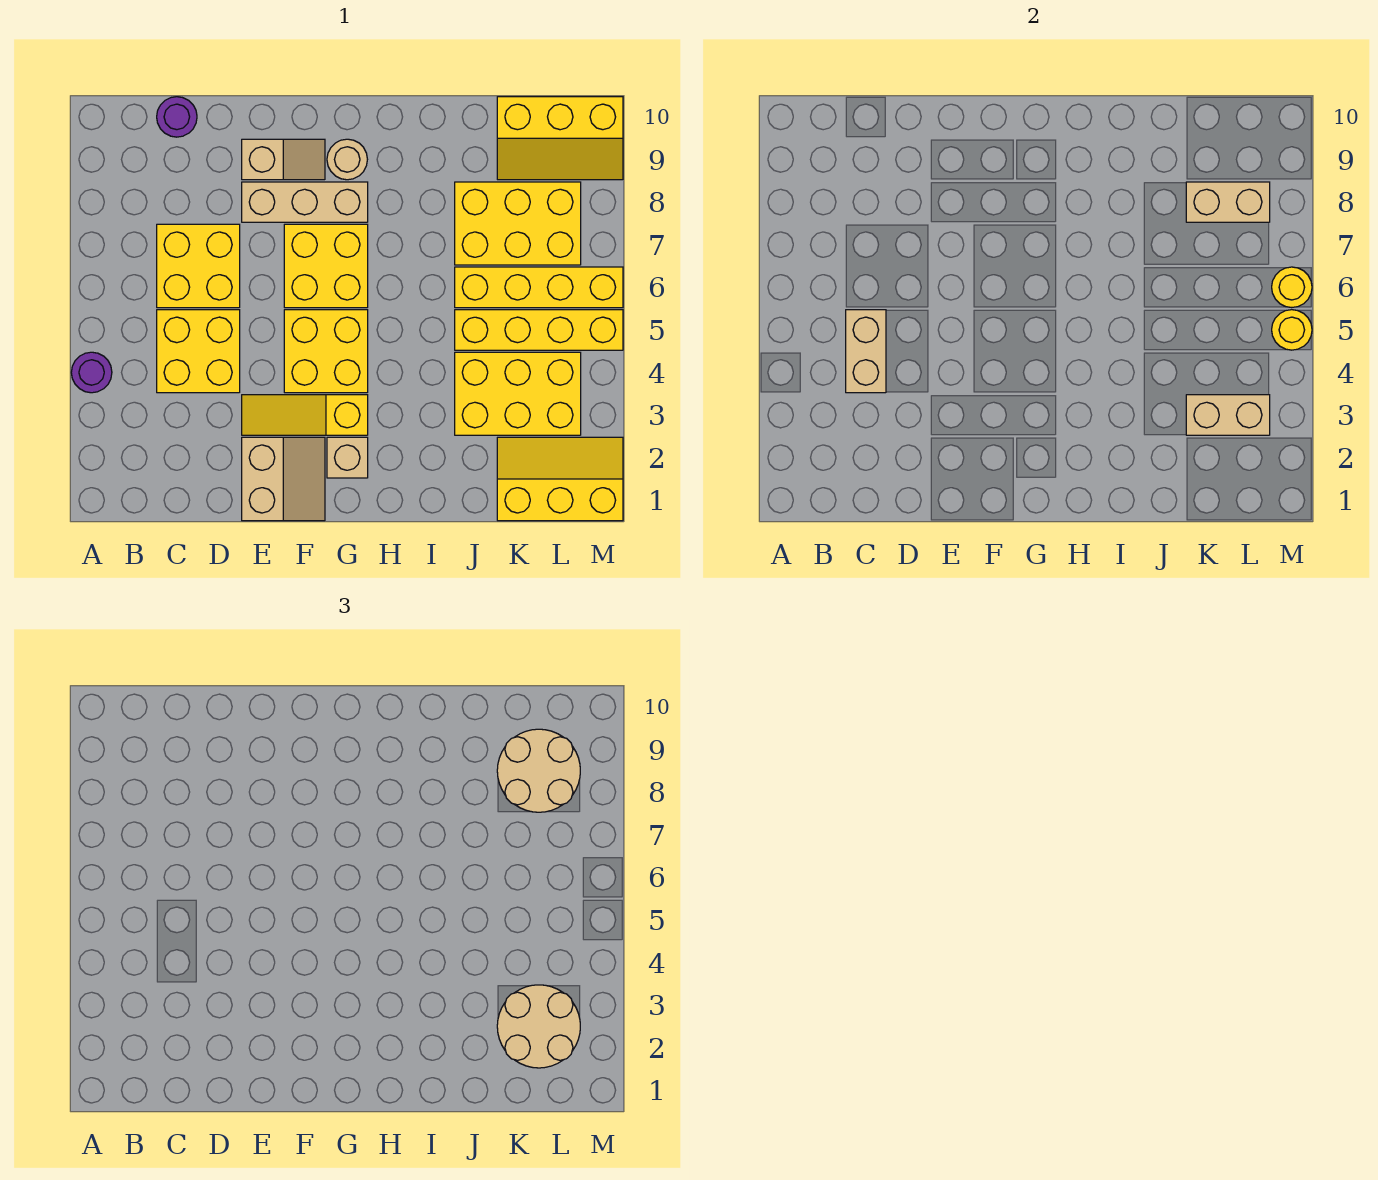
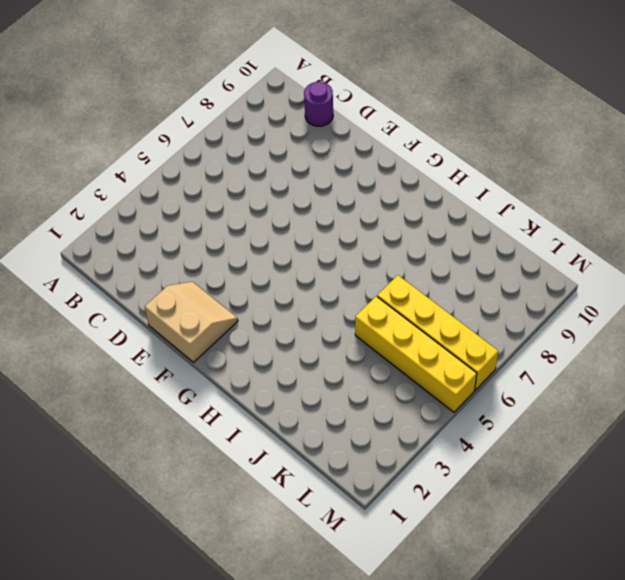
tan slope E1:F2 level 1 top 1 -> tan slope E1:F2 level 1 top E
none -> purple round brick A4 level 1
none -> yellow brick C4:D5 level 1
none -> yellow brick C6:D7 level 1

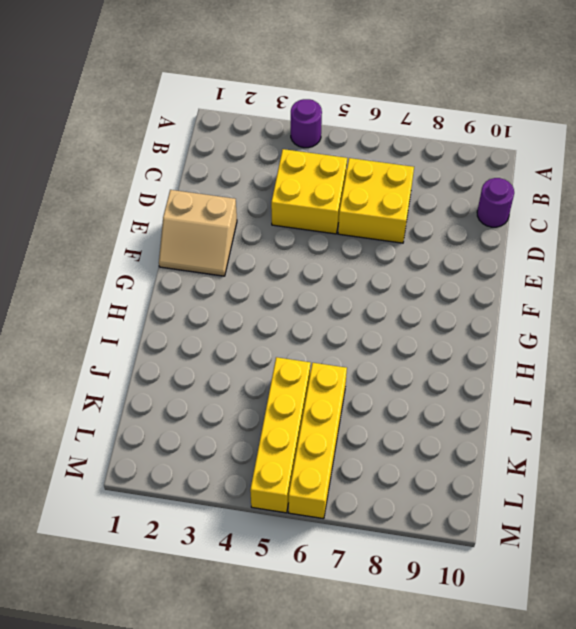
none -> yellow slope E3:G3 level 1 top G
none -> tan brick E8:G8 level 1
none -> tan slope E9:F9 level 1 top E

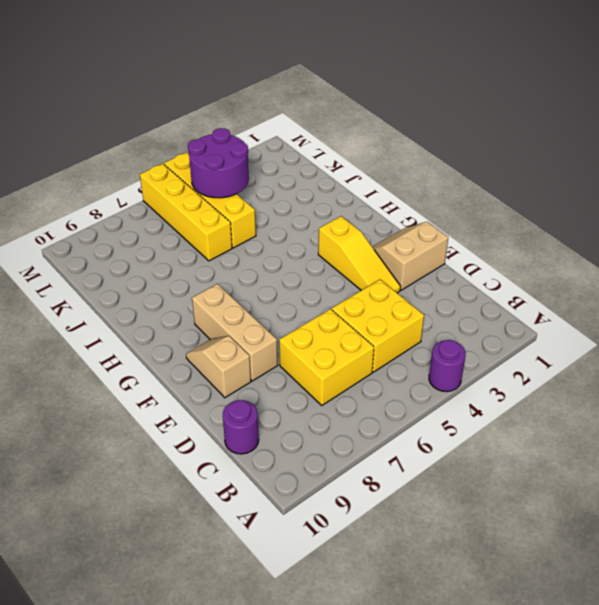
purple round brick K4:L5 level 2 -> none
none -> yellow brick F4:G5 level 1
none -> yellow brick F6:G7 level 1
none -> tan brick G2 level 1

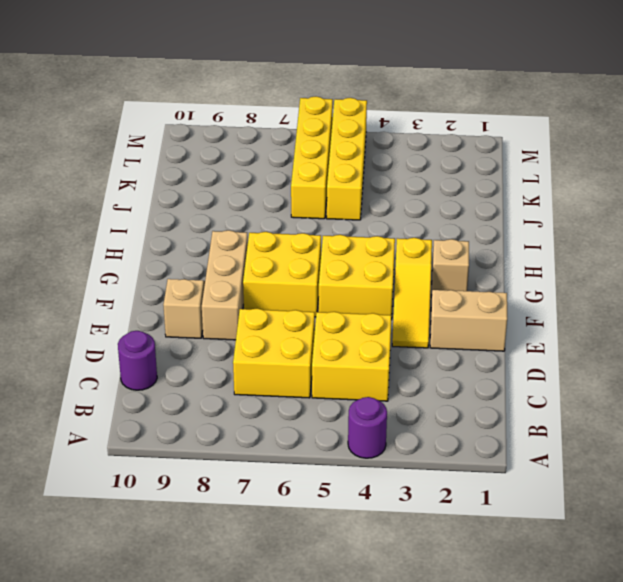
none -> tan round brick G9 level 1
none -> yellow brick J3:L4 level 1
none -> yellow brick J7:L8 level 1

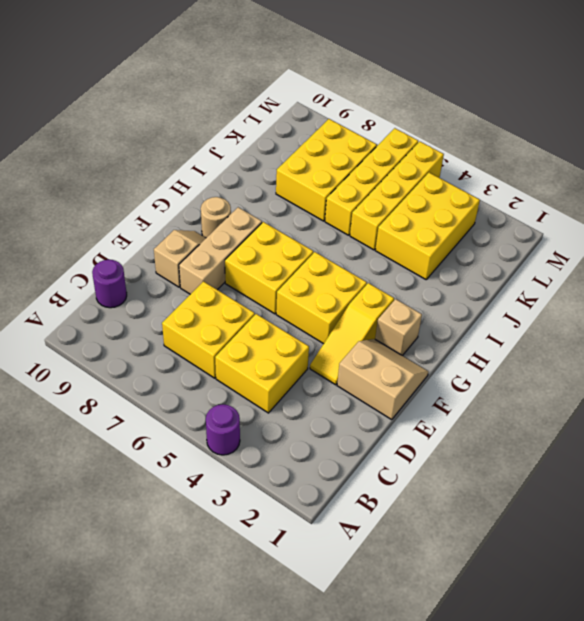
none -> yellow slope K1:M2 level 1 top 1
none -> yellow slope K9:M10 level 1 top 10
none -> tan brick C4:C5 level 2

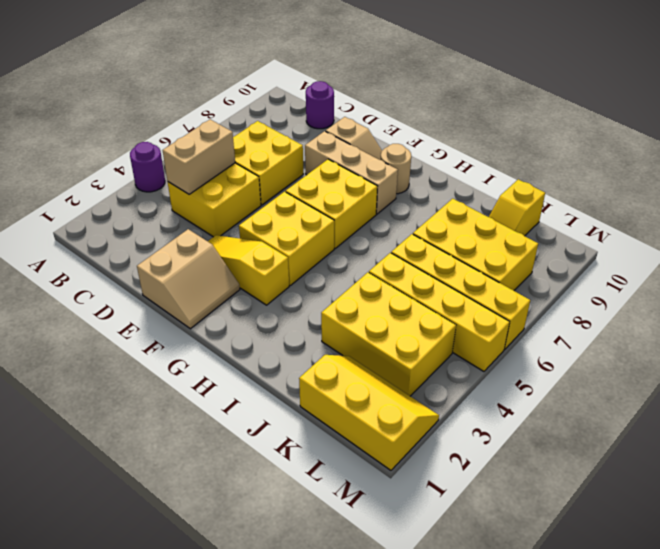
yellow slope K9:K10 level 1 top 10 -> yellow slope K9:M10 level 1 top 10
none -> tan brick G2 level 1
none -> tan brick K3:L3 level 2
none -> tan brick K8:L8 level 2

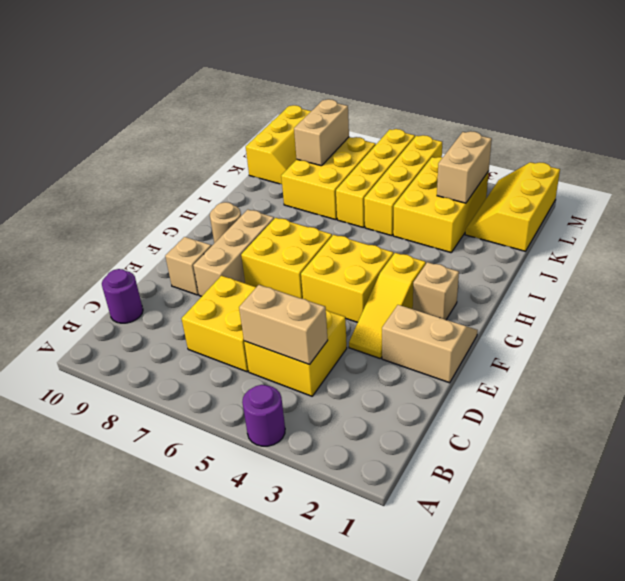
none -> yellow round brick M5 level 2
none -> yellow round brick M6 level 2
none -> tan round brick K2:L3 level 3

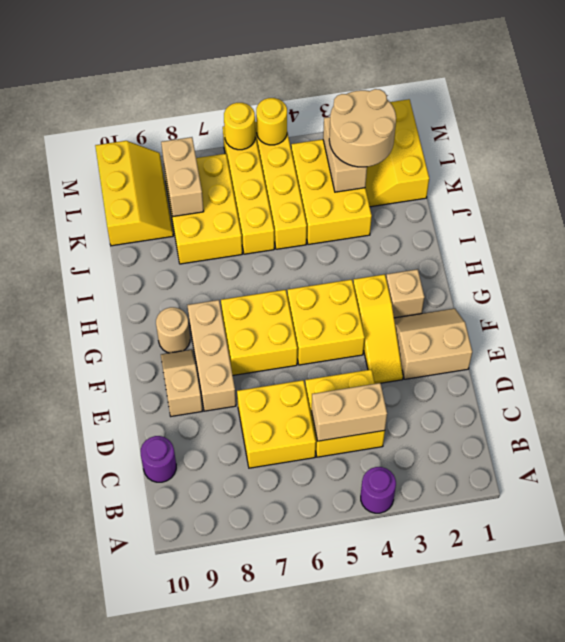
none -> tan round brick K8:L9 level 3

